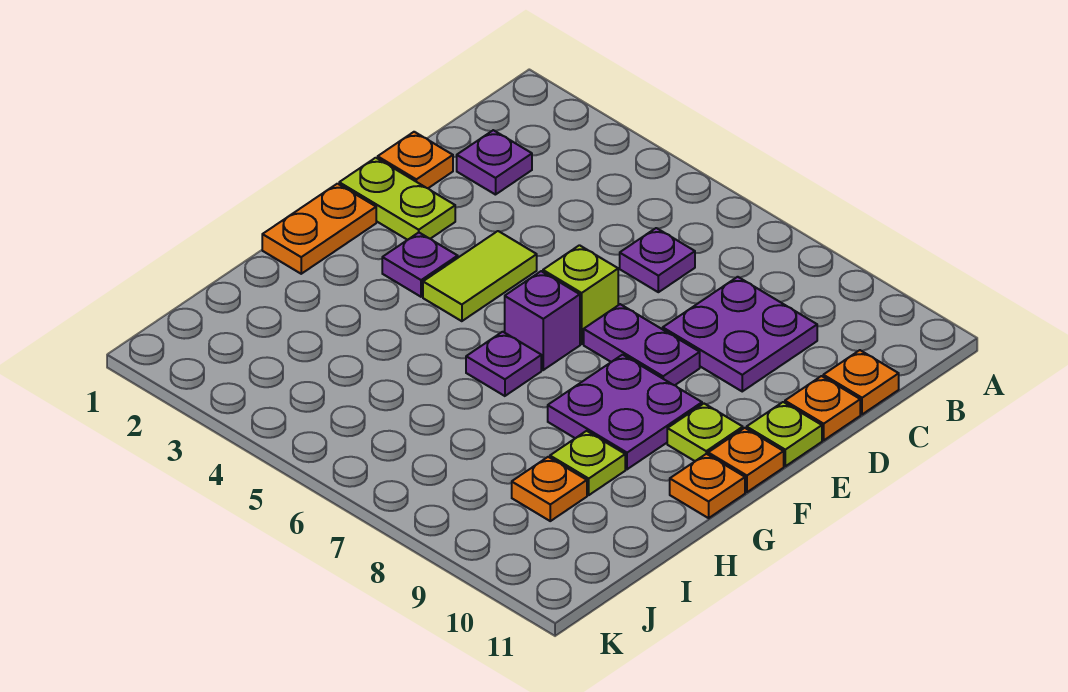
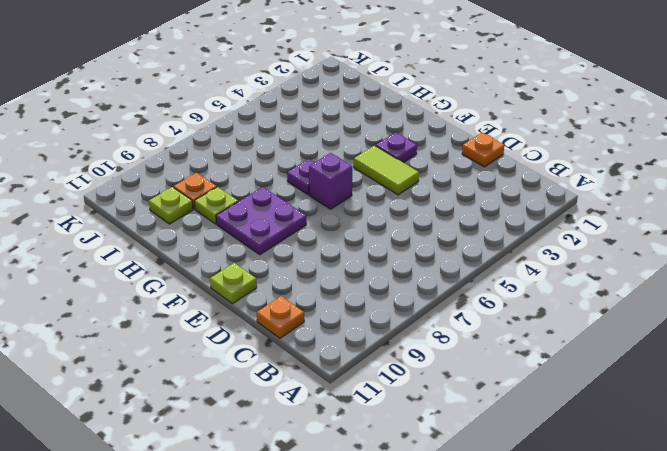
lime plate I10 level 1 -> lime plate F10 level 1
none -> purple plate C2 level 1
none -> purple plate C6 level 1
none -> purple plate C8:D9 level 1

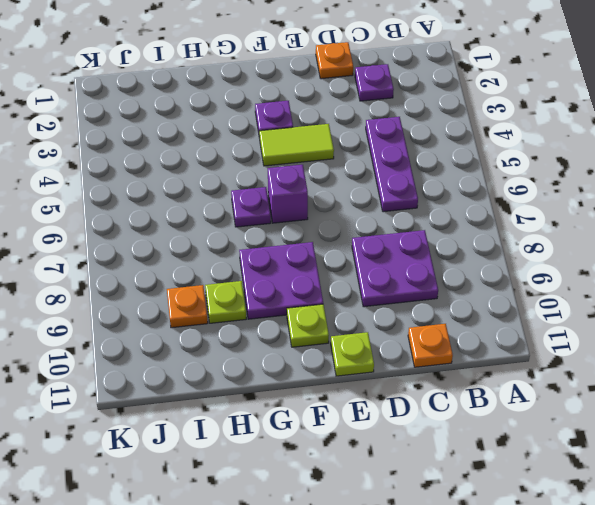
purple plate C4:C6 level 1 -> purple plate C6 level 1
none -> orange plate D11 level 1
none -> lime plate E1:E2 level 1
none -> lime brick E6 level 1

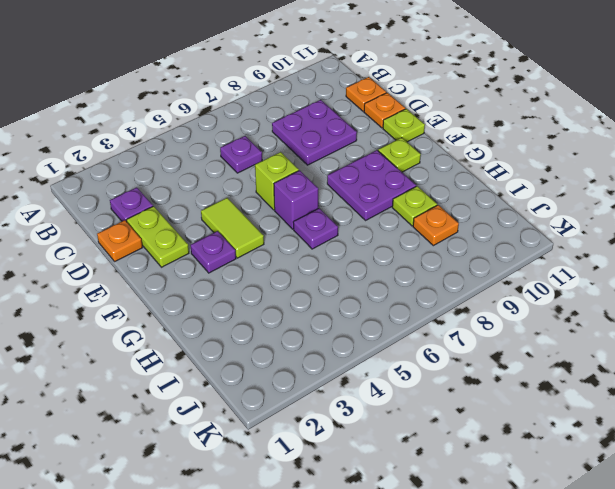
lime plate D2:E2 level 1 -> lime plate E1:E2 level 1
none -> purple plate E7:E8 level 1
none -> orange plate F1:G1 level 1
none -> orange plate F11 level 1

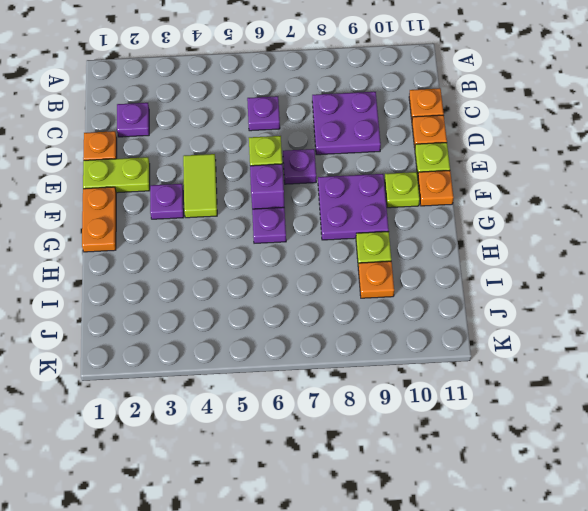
purple plate E7 level 1 -> purple plate E7:E8 level 1
none -> orange plate G11 level 1

